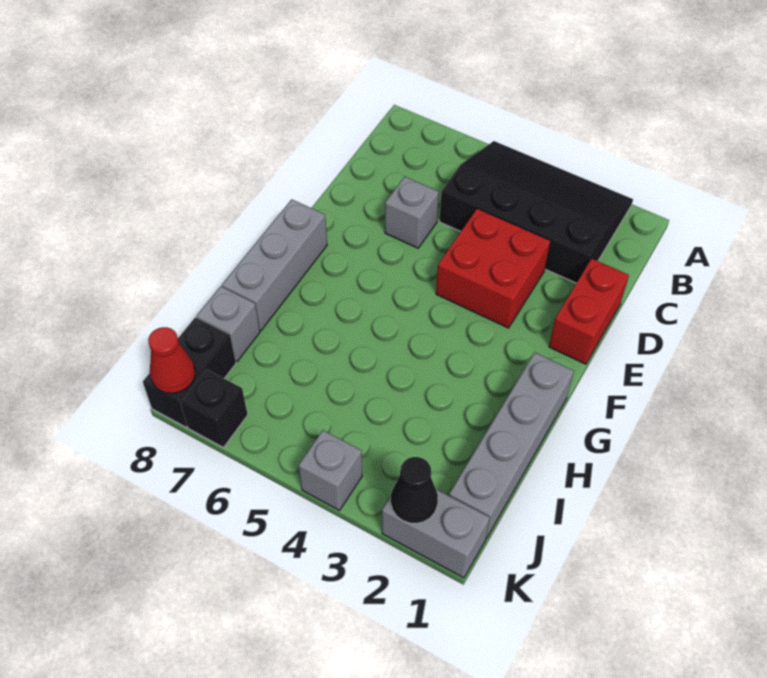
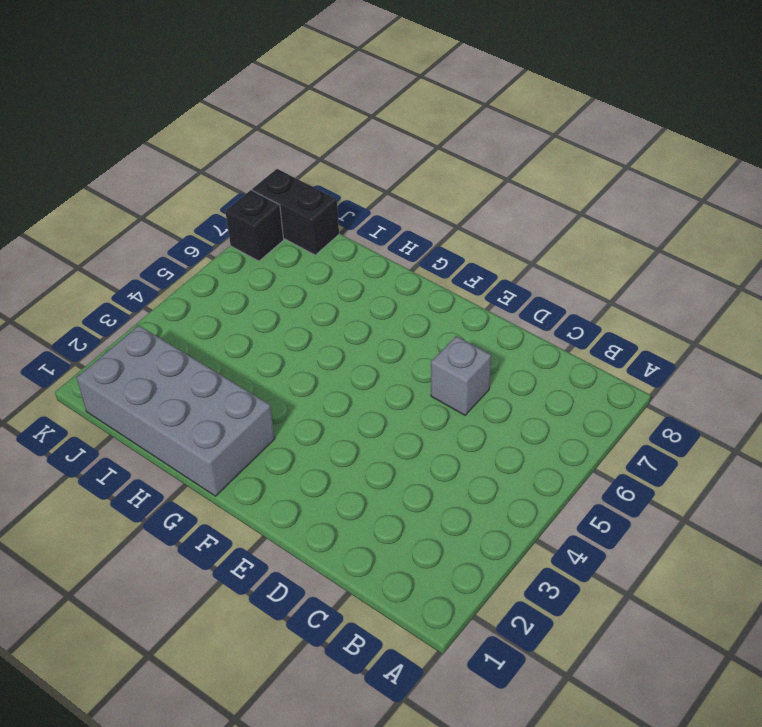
grey brick G1:J2 level 1 -> grey brick G1:J1 level 1
none -> black slope A2:C5 level 1 top C
none -> red brick D1:E1 level 1
none -> red brick D3:E4 level 1

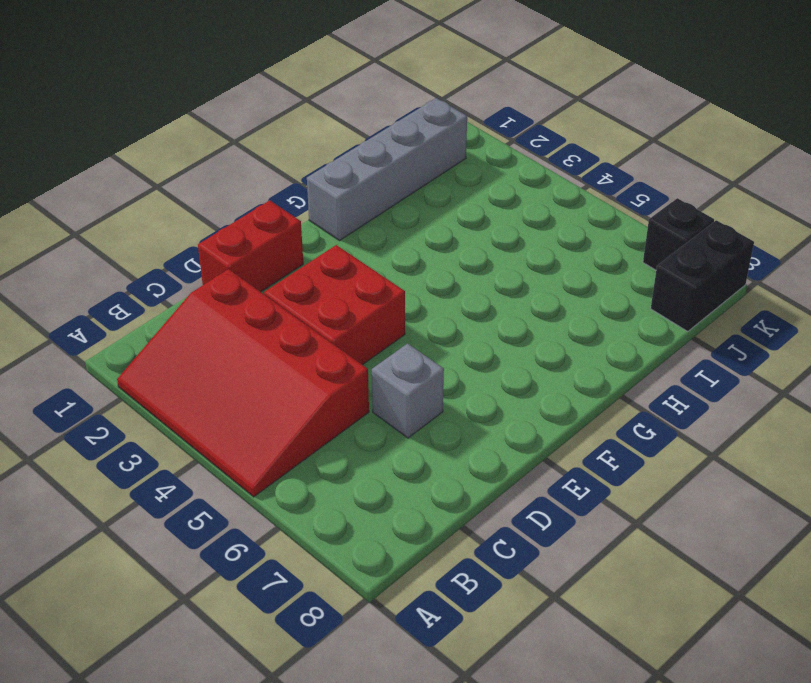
red slope A2:C5 level 1 top C -> black slope A2:C5 level 1 top C
none -> grey brick F8:H8 level 1
none -> grey brick I8 level 1
none -> grey brick K1:K2 level 1

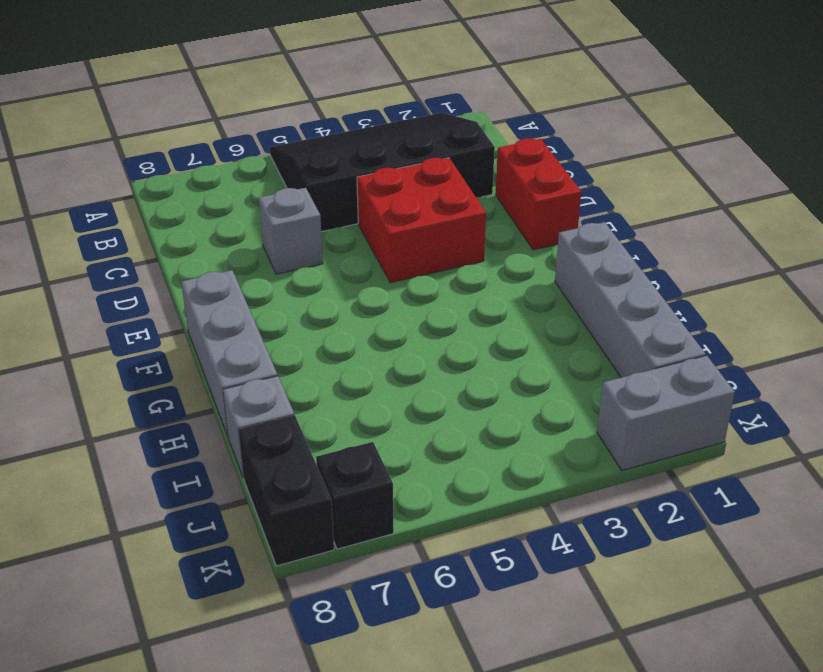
none -> grey brick K4 level 1
none -> black cone K2 level 2
none -> red cone K8 level 2

